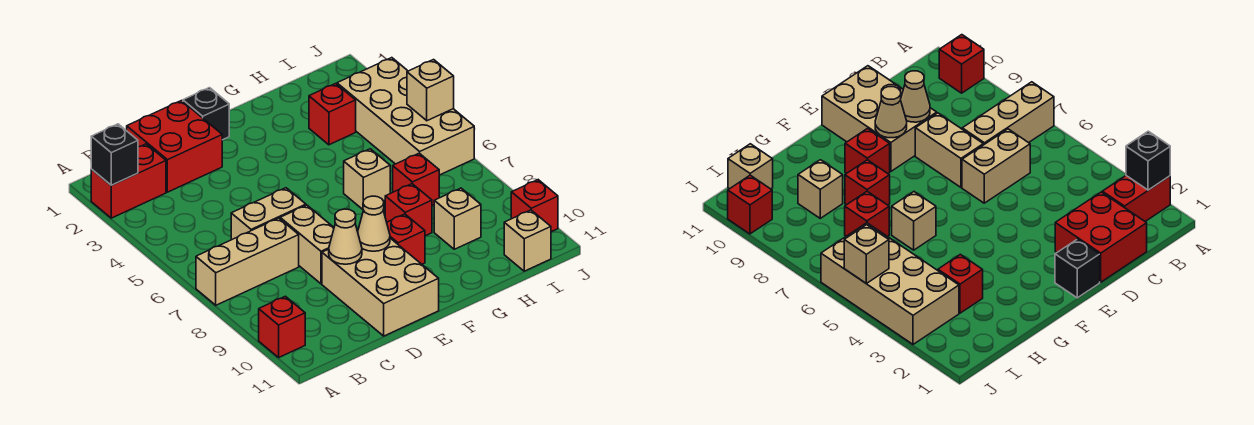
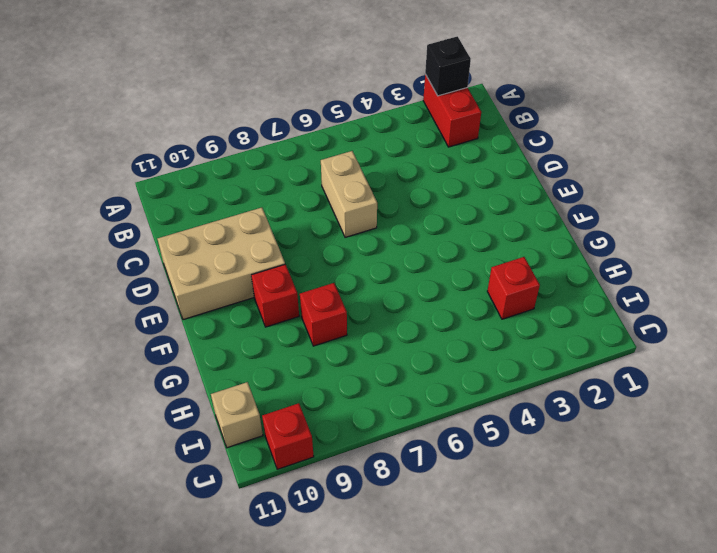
none -> tan brick A7:C7 level 1
none -> red brick A10 level 1
none -> red brick C1:D2 level 1

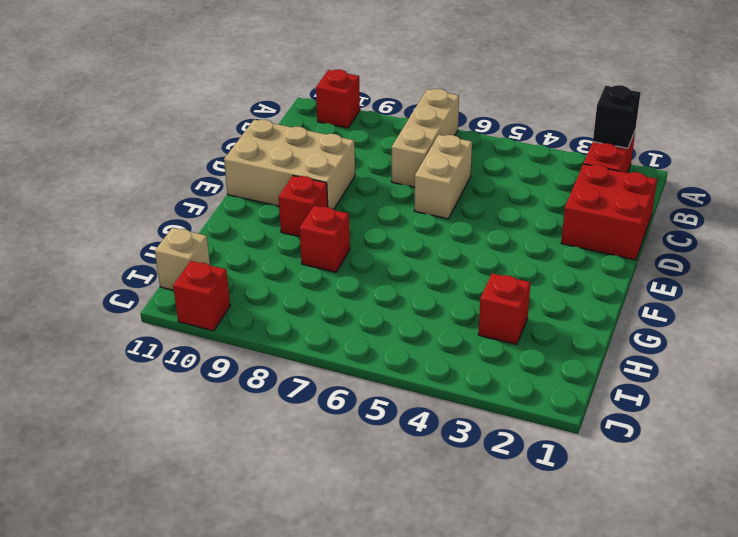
none -> tan brick D7:D8 level 1
none -> black brick E1 level 1
none -> tan brick G6 level 1

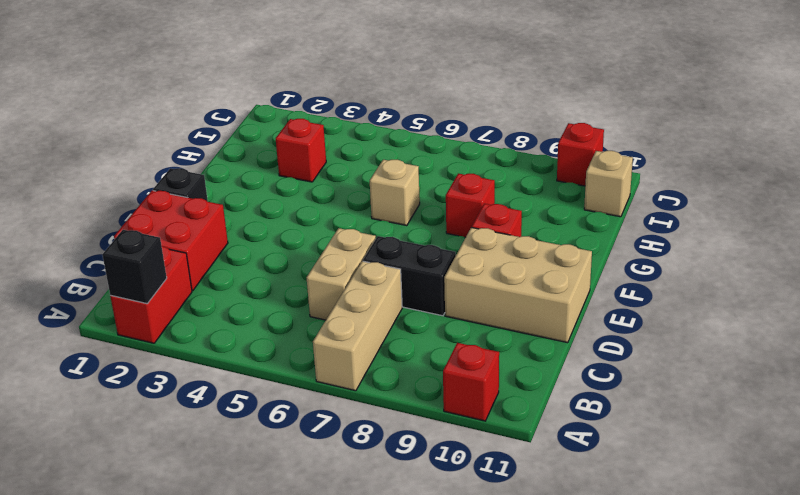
black brick D7:D8 level 1 -> tan brick D7:D8 level 1
none -> red brick H7 level 1
none -> tan brick H9 level 1
none -> tan brick I3:J6 level 1

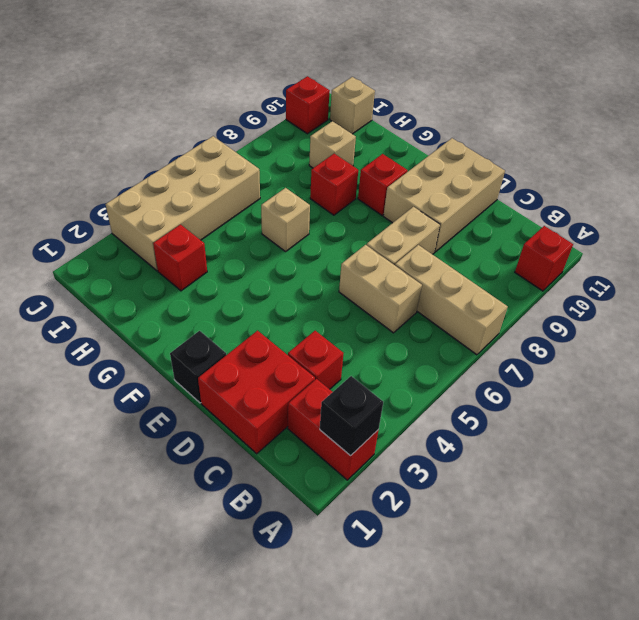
red brick C3 level 1 -> red brick H7 level 1
none -> tan cone D9 level 2
none -> tan cone E9 level 2
none -> tan brick J5 level 2

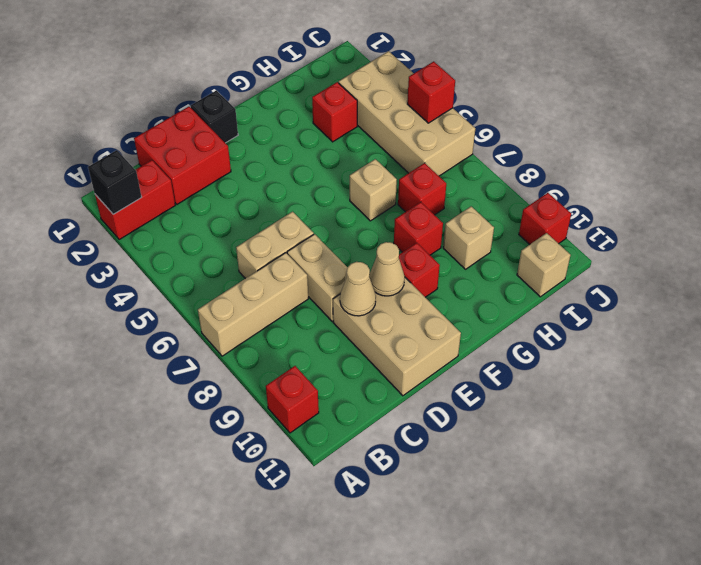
red brick J5 level 2 -> tan brick J5 level 2

